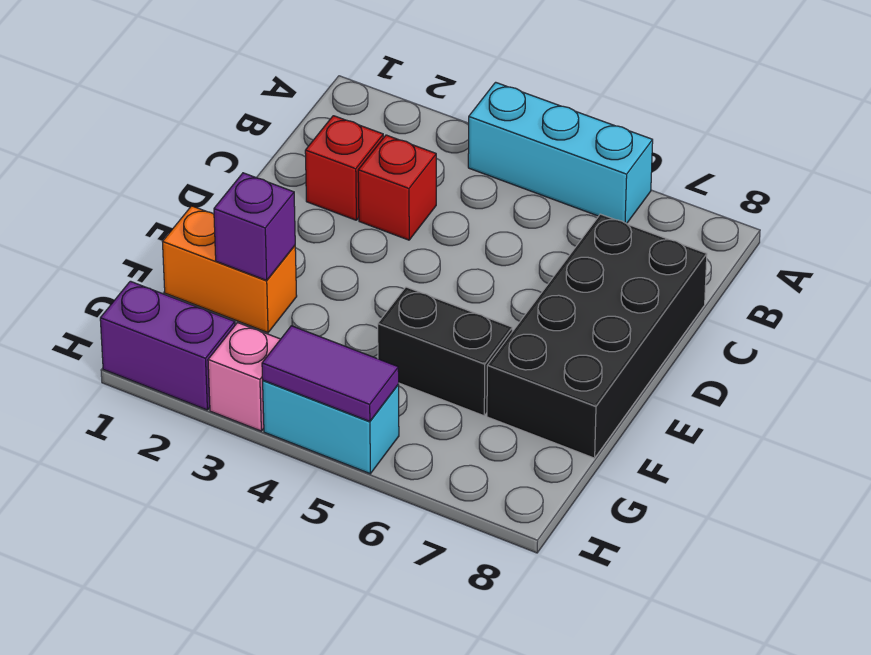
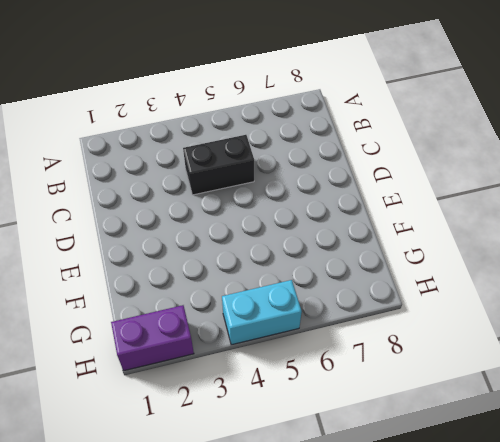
black brick C4:C5 level 1 -> black brick F5:F6 level 1
none -> cyan brick A4:A6 level 1
none -> red brick C2 level 1

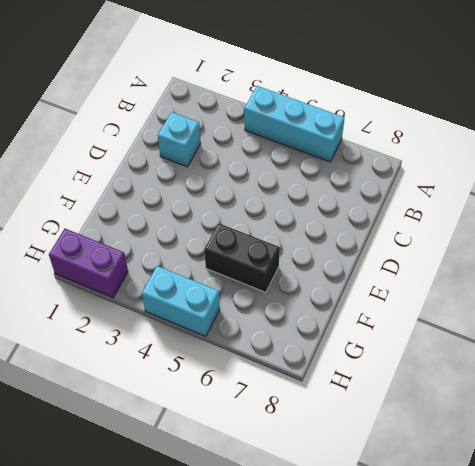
cyan brick C2 level 1 -> red brick C2 level 1
none -> red brick C3 level 1
none -> black brick C7:F8 level 1

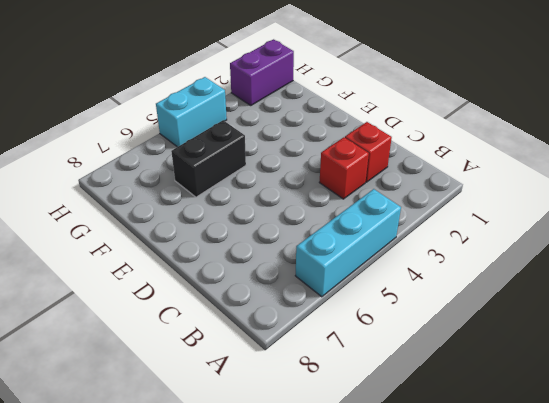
none -> black brick C7:F8 level 1
none -> orange brick F1:F2 level 1

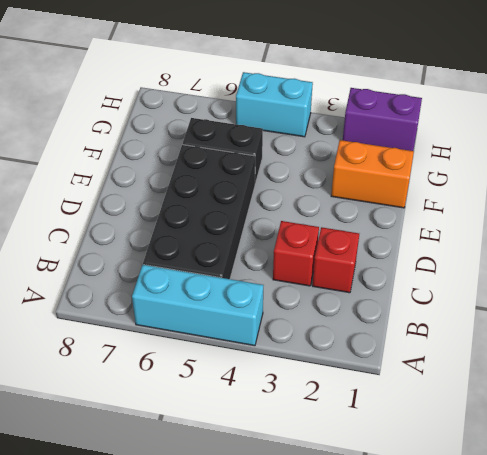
black brick B5:E6 level 1 -> black brick C7:F8 level 1
none -> pink brick H3 level 1
none -> purple brick F2 level 2

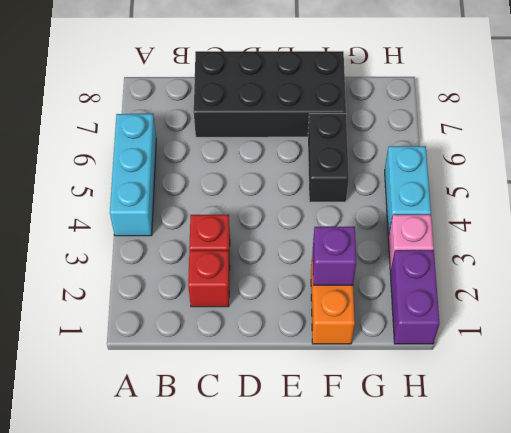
none -> purple tile H4:H5 level 2

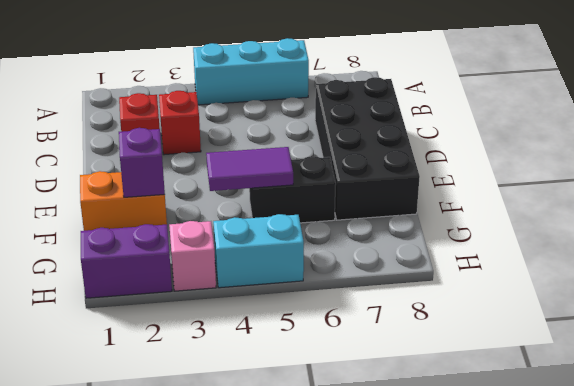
purple tile F4:F5 level 2 -> purple tile H4:H5 level 2

